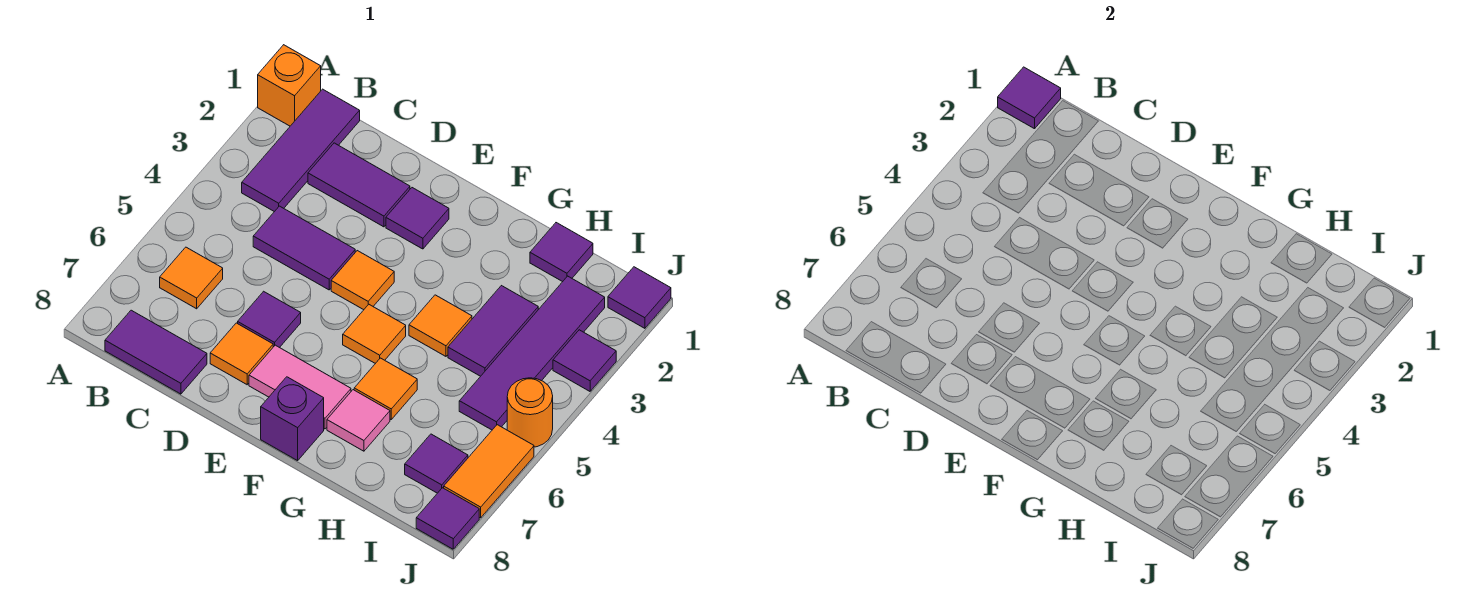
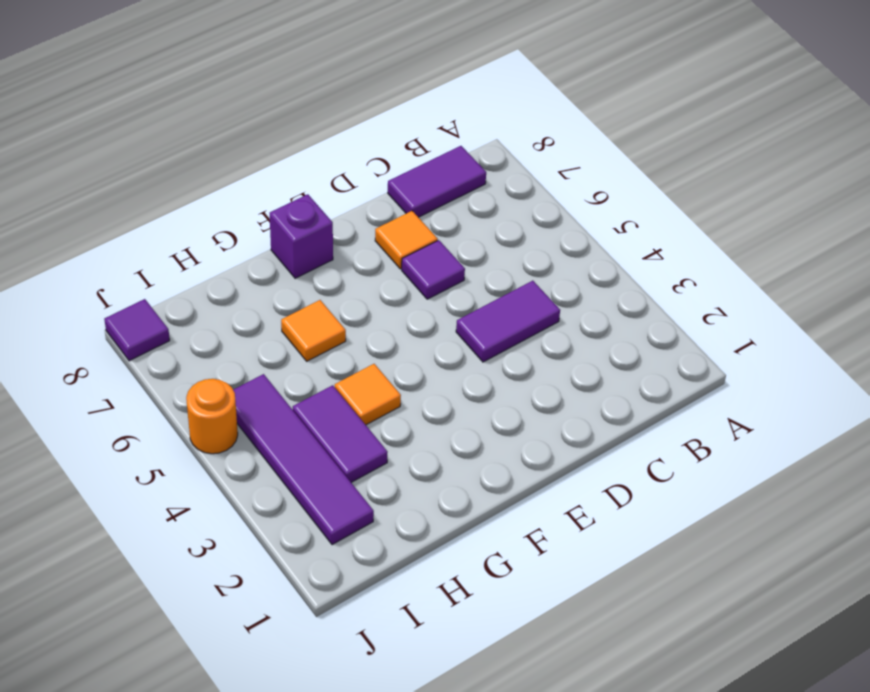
none -> orange brick A1 level 1
none -> purple tile B1:B3 level 1
none -> orange tile B6 level 1

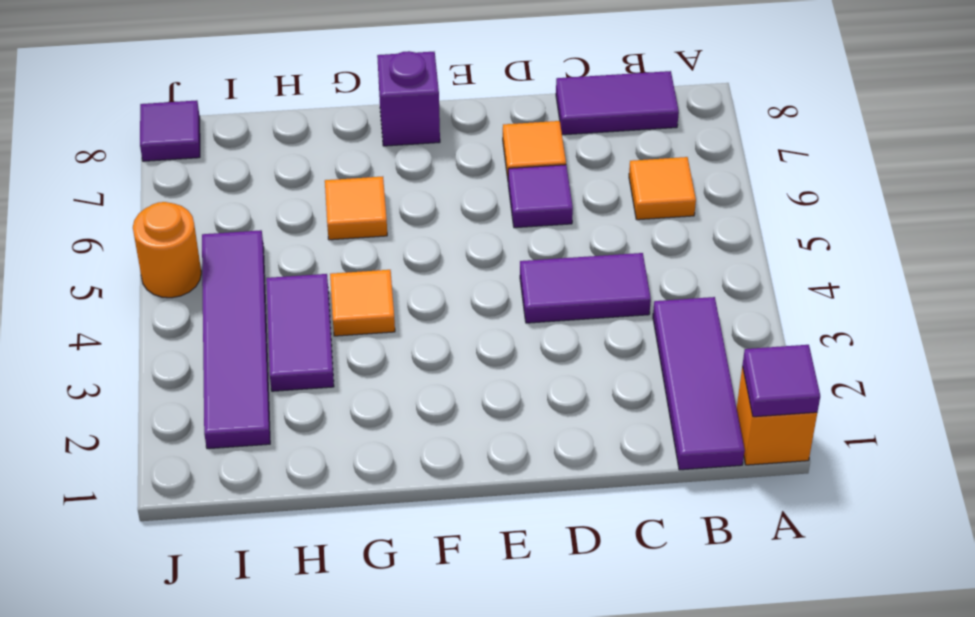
none -> purple tile C2:D2 level 1
none -> purple tile E2 level 1
none -> orange tile E4 level 1

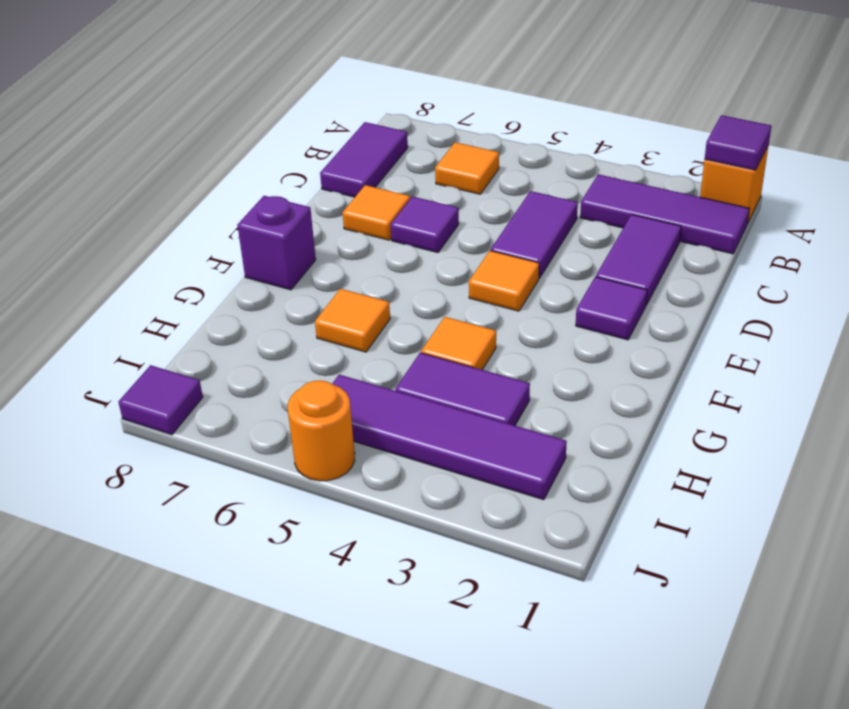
none -> pink tile E7:F7 level 1
none -> orange tile F5 level 1
none -> pink tile G7 level 1

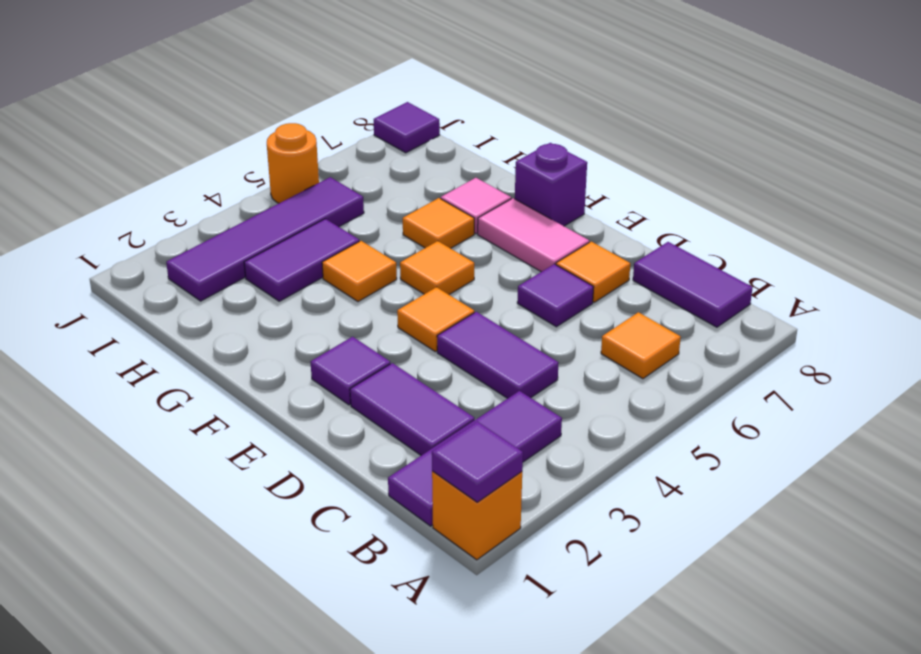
none -> purple tile H1 level 1
none -> purple tile I7 level 1
none -> purple tile J1 level 1

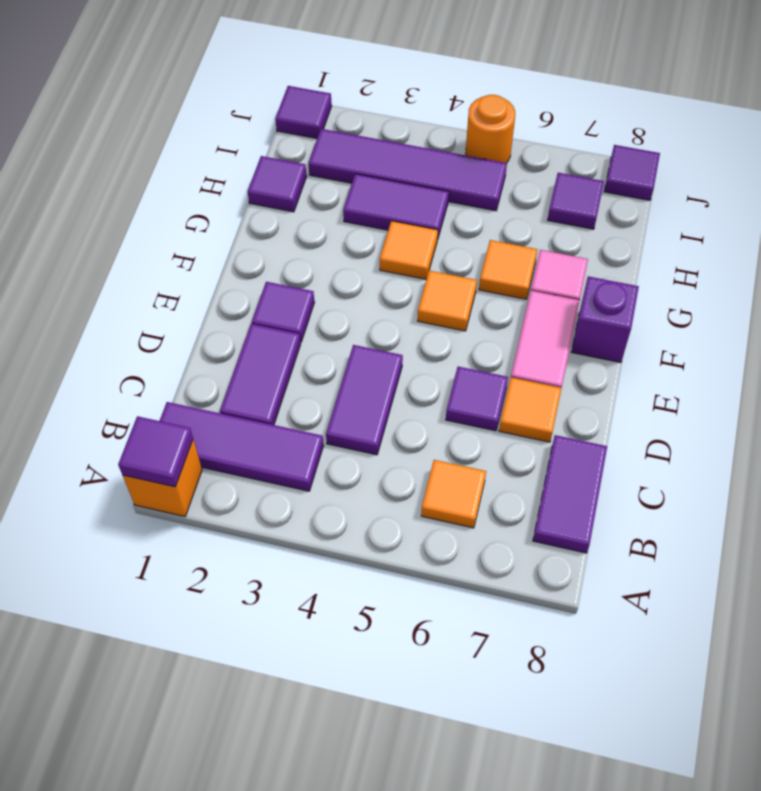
none -> orange tile E4 level 1
none -> purple tile J3 level 1
none -> orange tile J6:J7 level 1

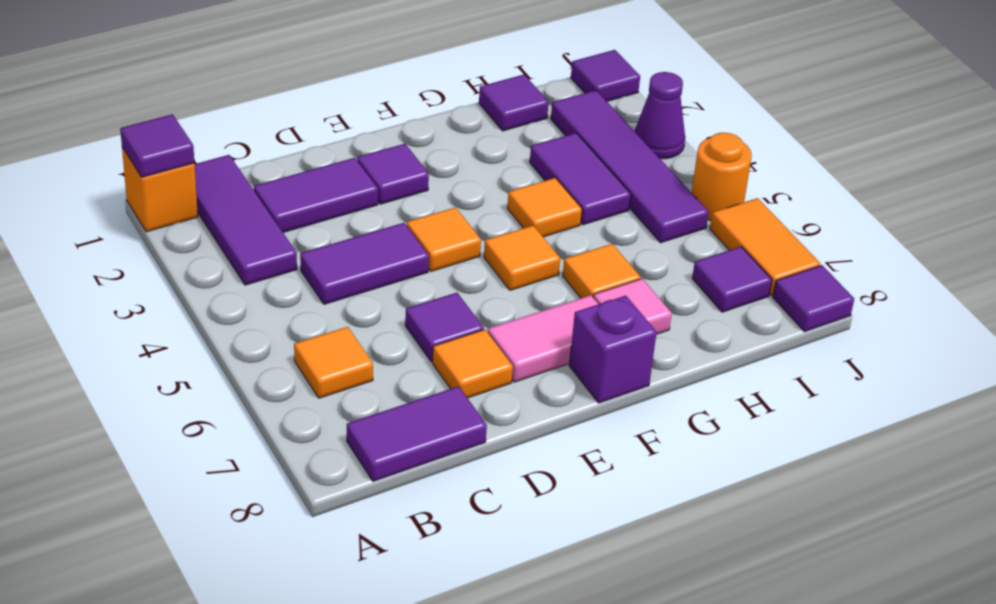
purple cone J3 level 1 -> purple tile J3 level 1

